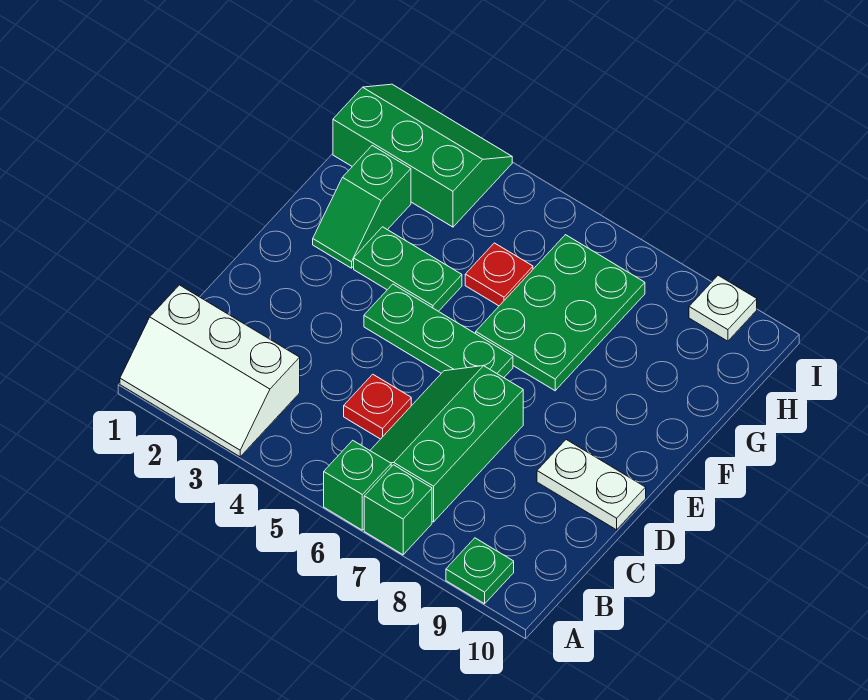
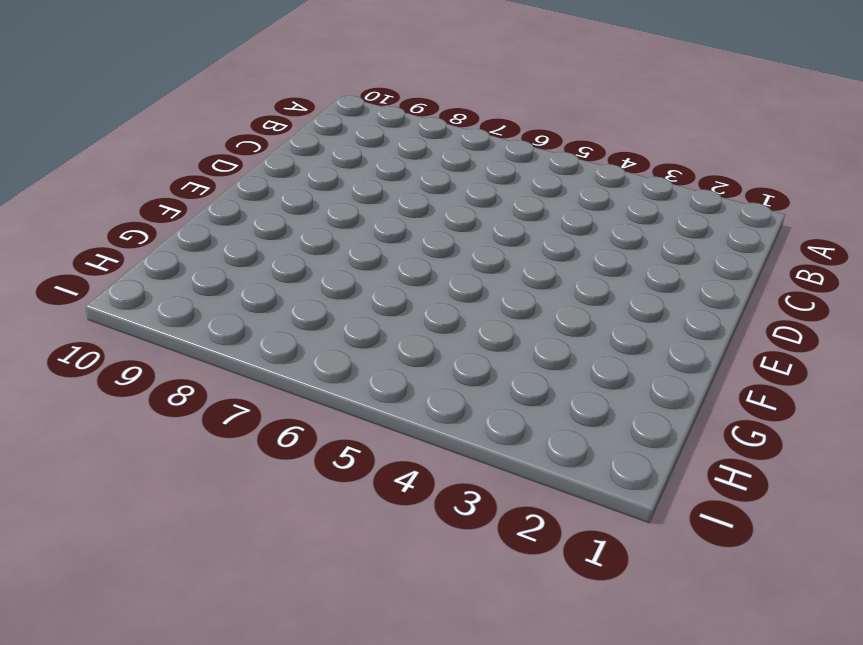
none -> white slope A1:B3 level 1 top B
none -> green brick A6 level 1
none -> green brick A7 level 1

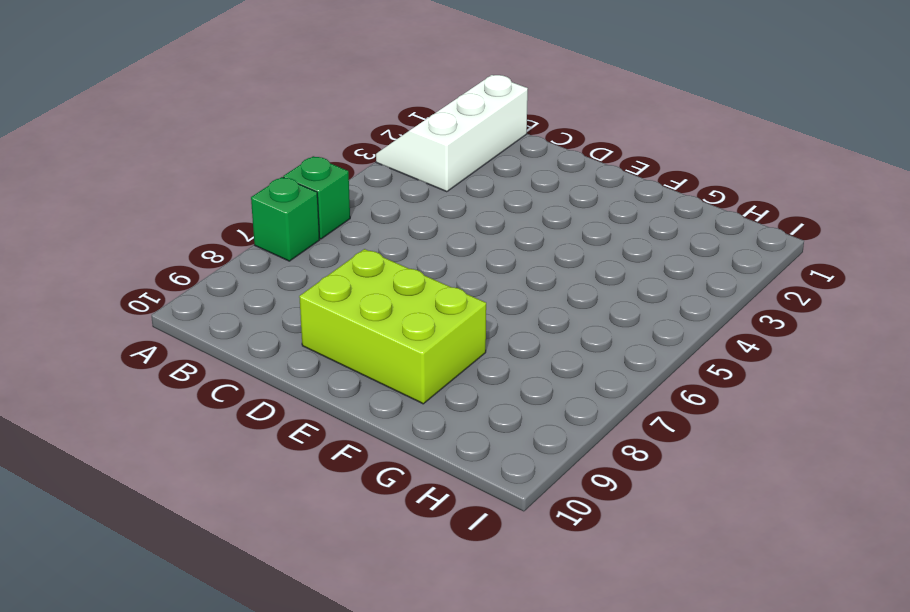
lime brick D8:F9 level 1 -> white plate D9:D10 level 1
none -> green plate A9 level 1
none -> green slope B6:D7 level 1 top 7
none -> red plate C5 level 1

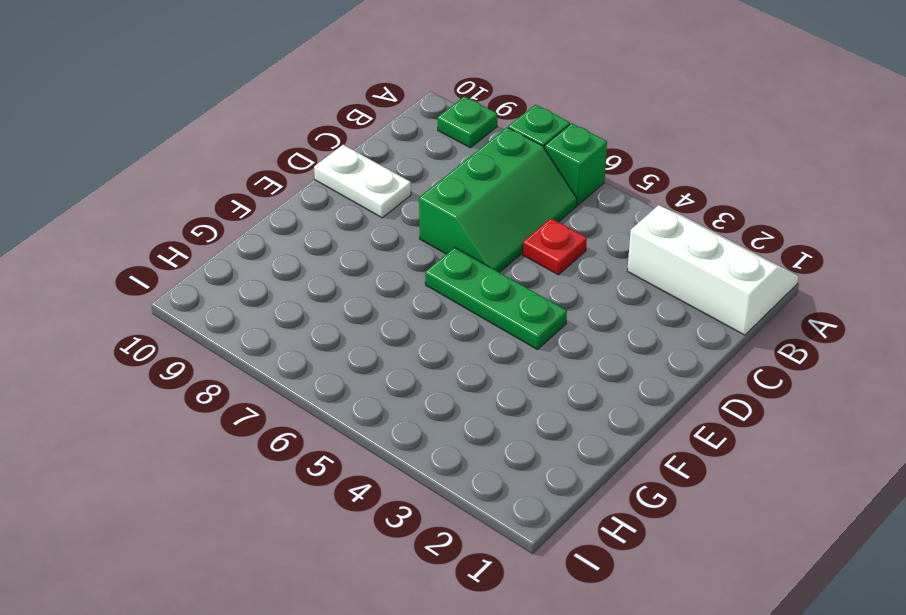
none -> green slope F2:G2 level 1 top G
none -> green plate F3:F4 level 1
none -> green plate F6:H7 level 1

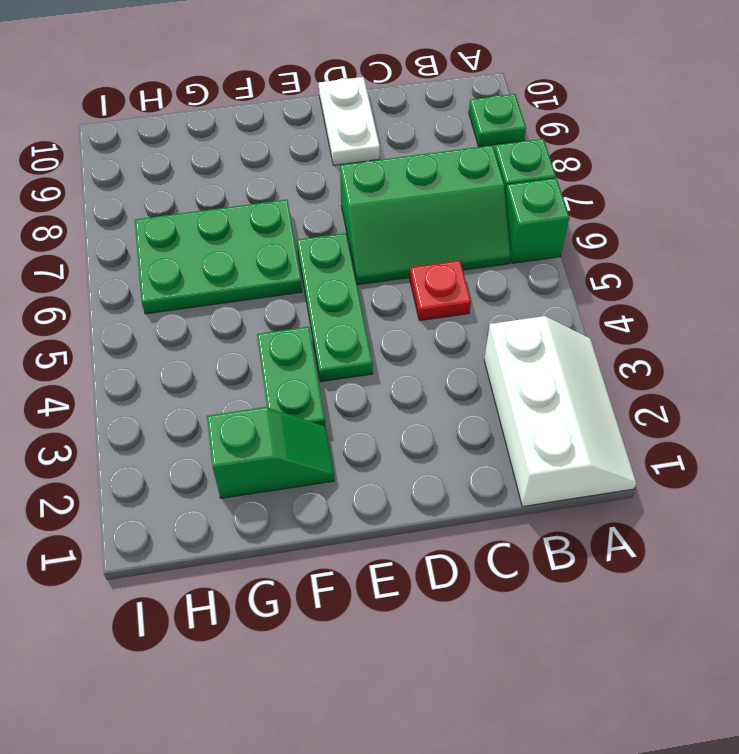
none -> red plate G5 level 1
none -> green slope H1:I3 level 1 top H
none -> white plate I9 level 1

